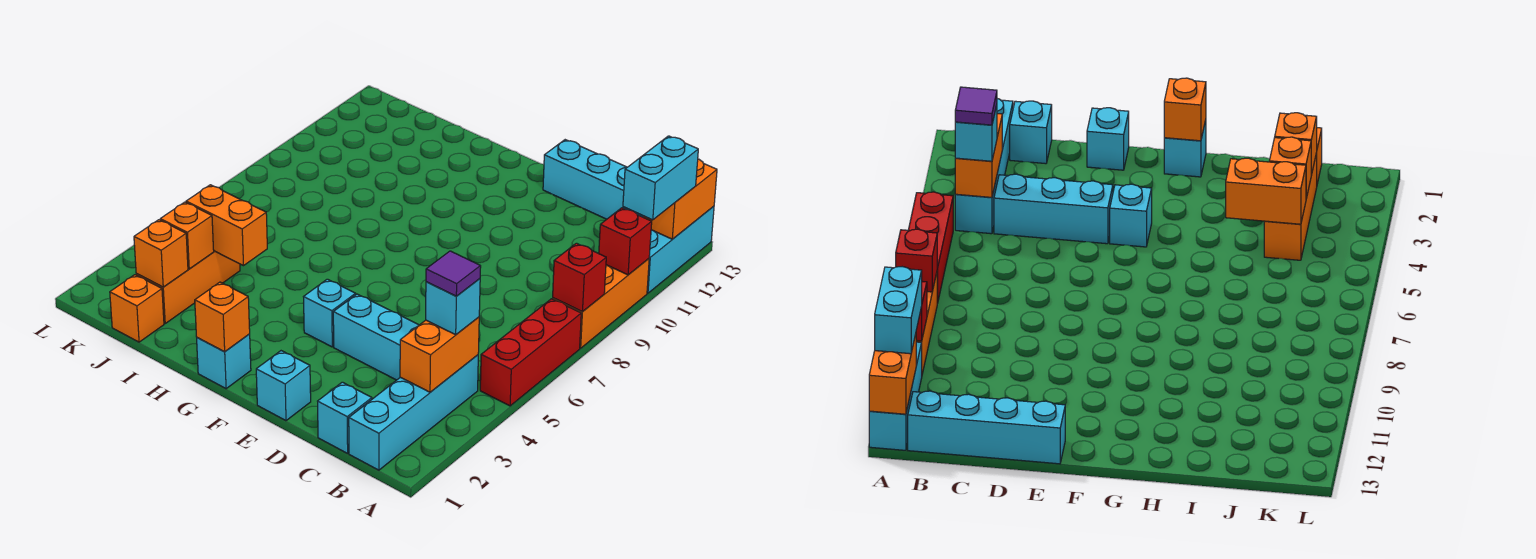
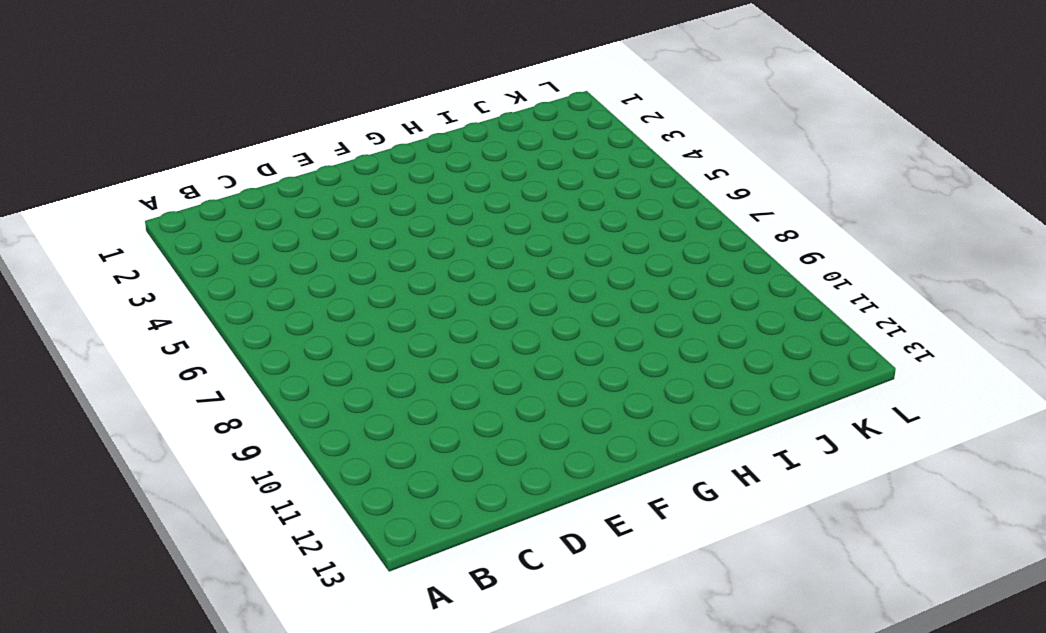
none -> red brick A5:A7 level 1
none -> orange brick A8:A10 level 1
none -> cyan brick A11:A13 level 1

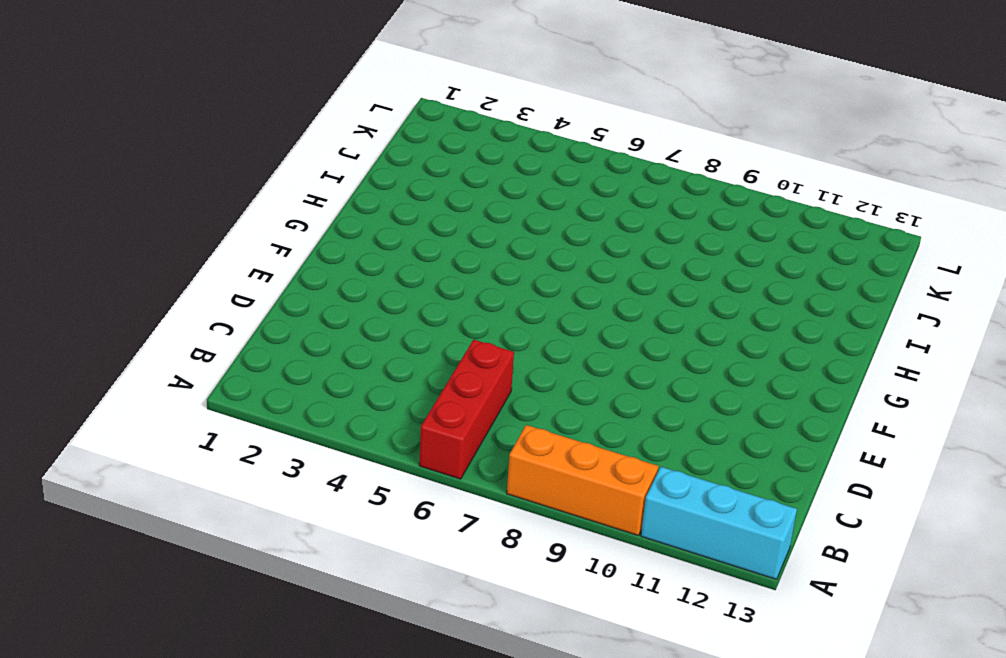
red brick A6:C6 level 1 -> red brick A5:A7 level 1
none -> cyan brick B1:B4 level 1
none -> cyan brick B13:E13 level 1
none -> cyan brick C1 level 1

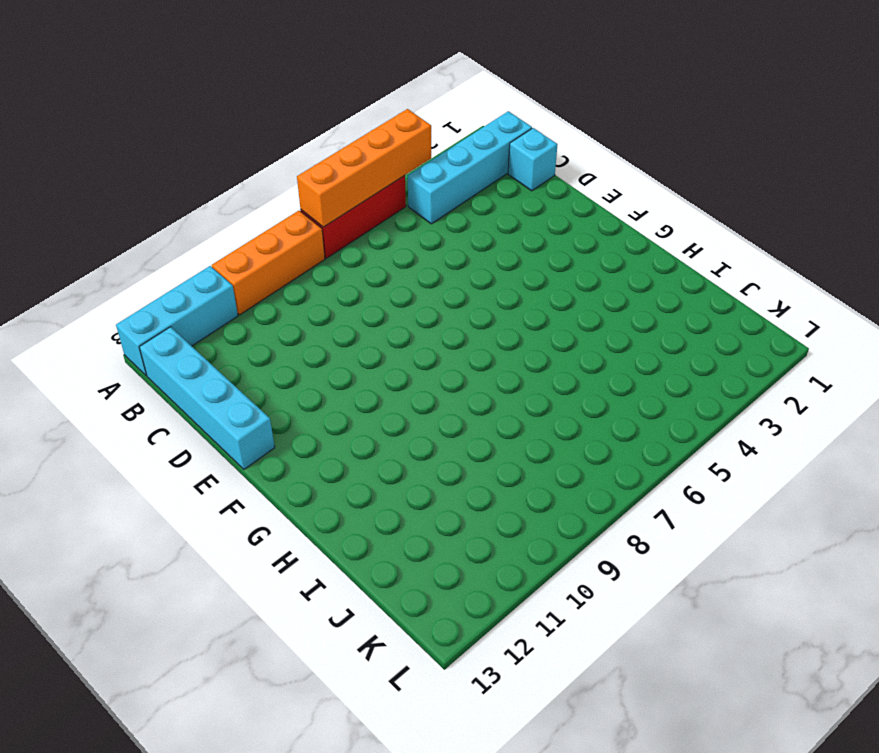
orange brick A4:A7 level 2 -> none
none -> cyan brick C4:E4 level 1
none -> cyan brick E1 level 1
none -> cyan brick F4 level 1

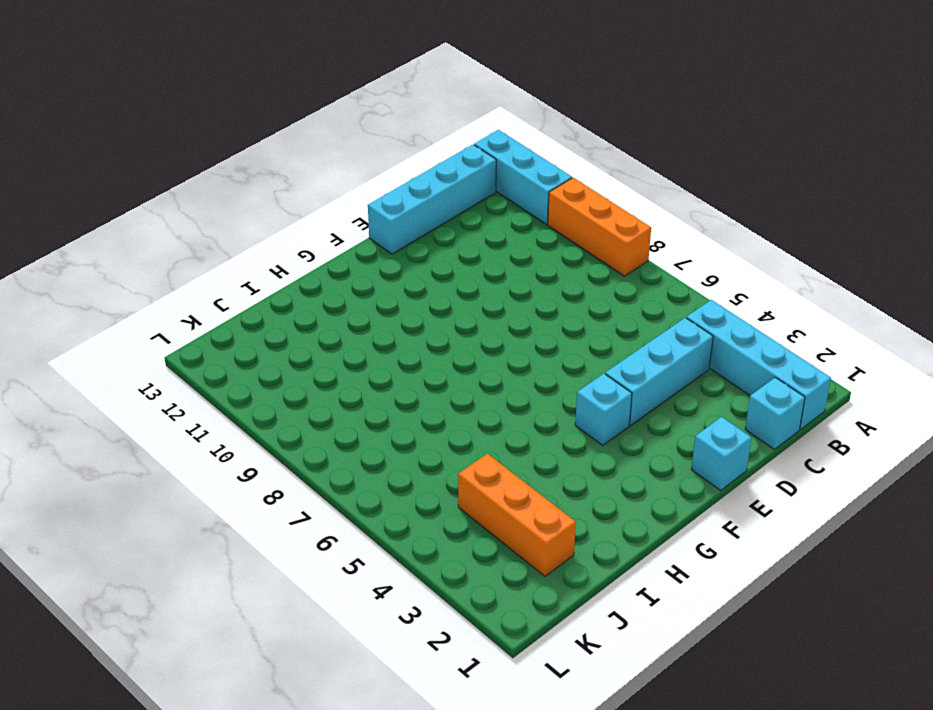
none -> red brick A5:A7 level 1
none -> cyan brick G1 level 1
none -> orange brick J1 level 1

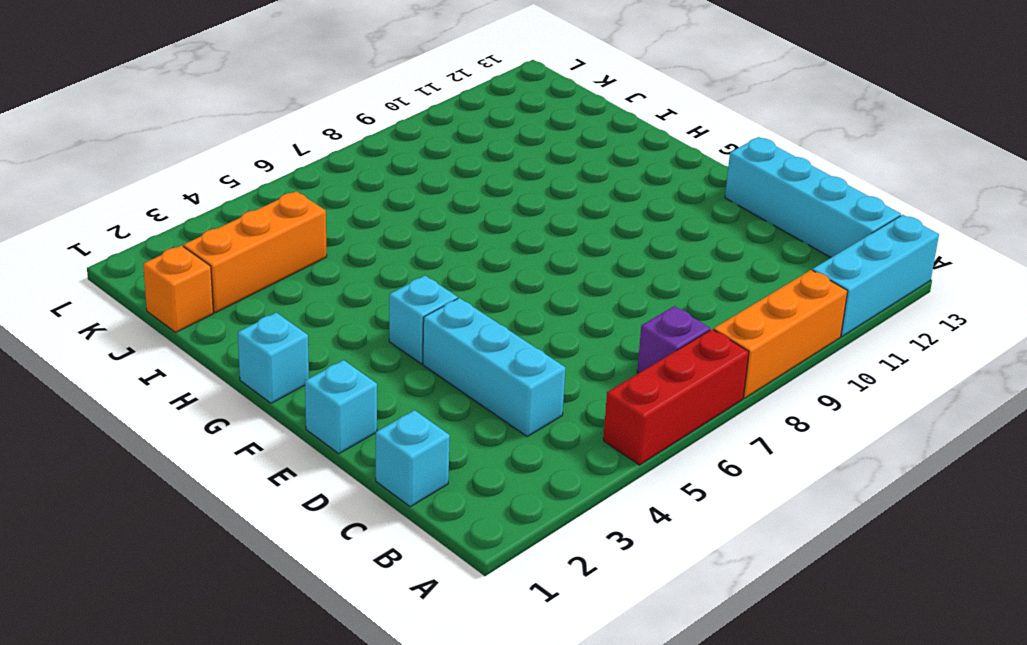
purple brick B7 level 1 -> none
none -> cyan brick B1:B4 level 1
none -> red brick A8 level 2
none -> red brick A10 level 2

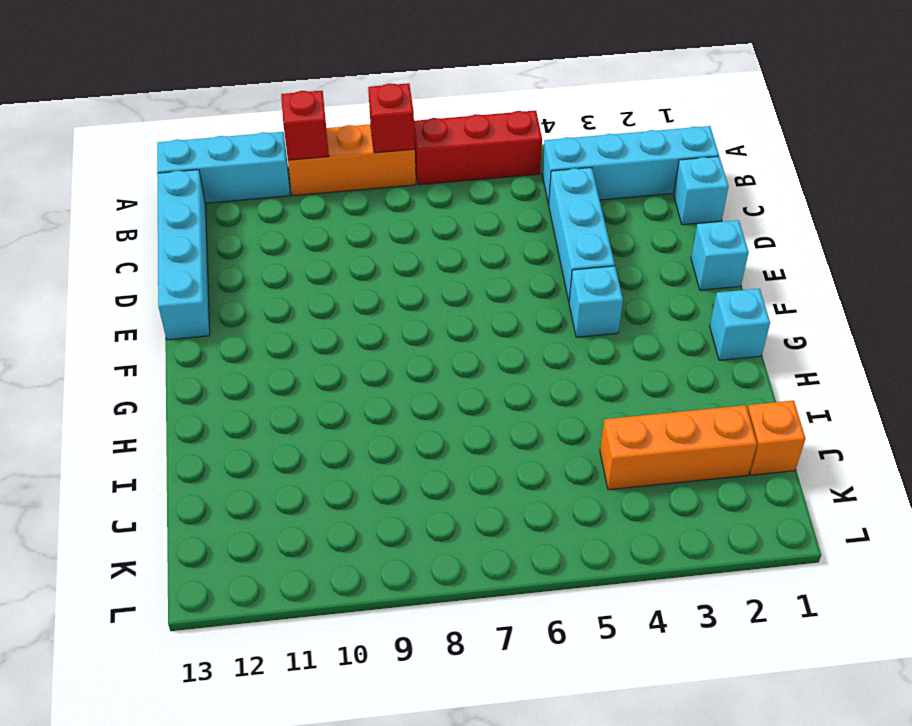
none -> orange brick A12:A13 level 2
none -> orange brick B3:B4 level 2
none -> orange brick G1 level 2

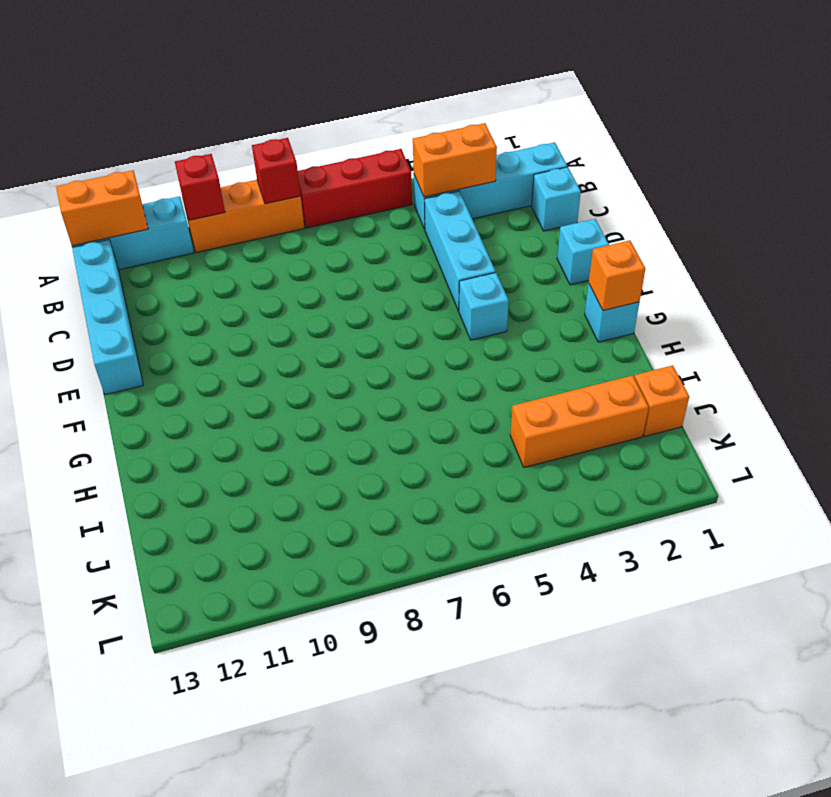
none -> orange brick I4:J4 level 2
none -> orange brick J2 level 2
none -> orange brick J3 level 2

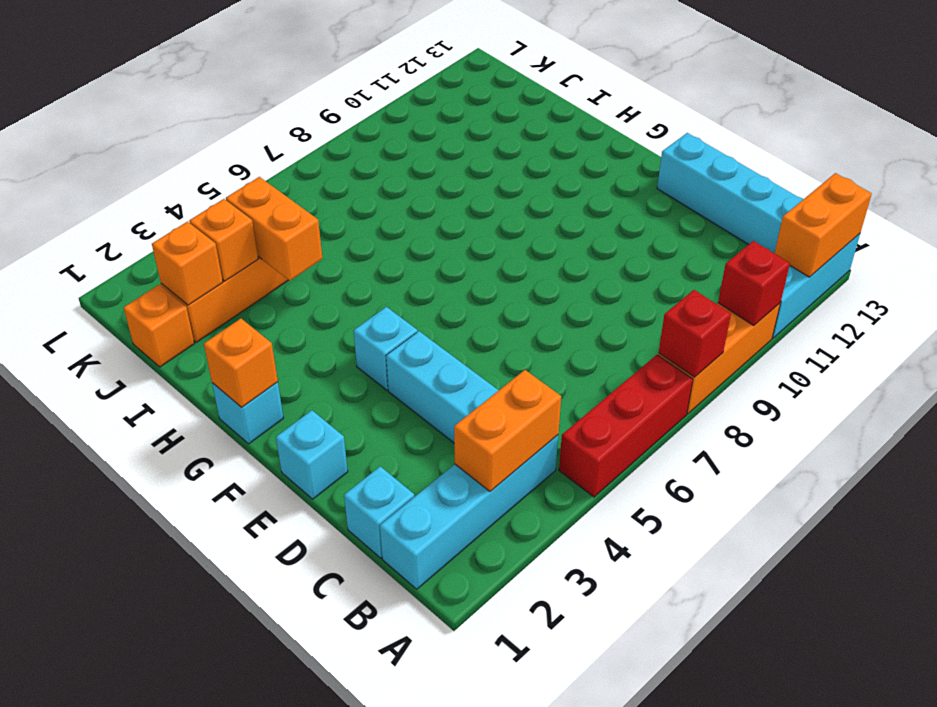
none -> cyan brick A11:A12 level 3
none -> cyan brick B4 level 3
none -> purple tile B4 level 4

